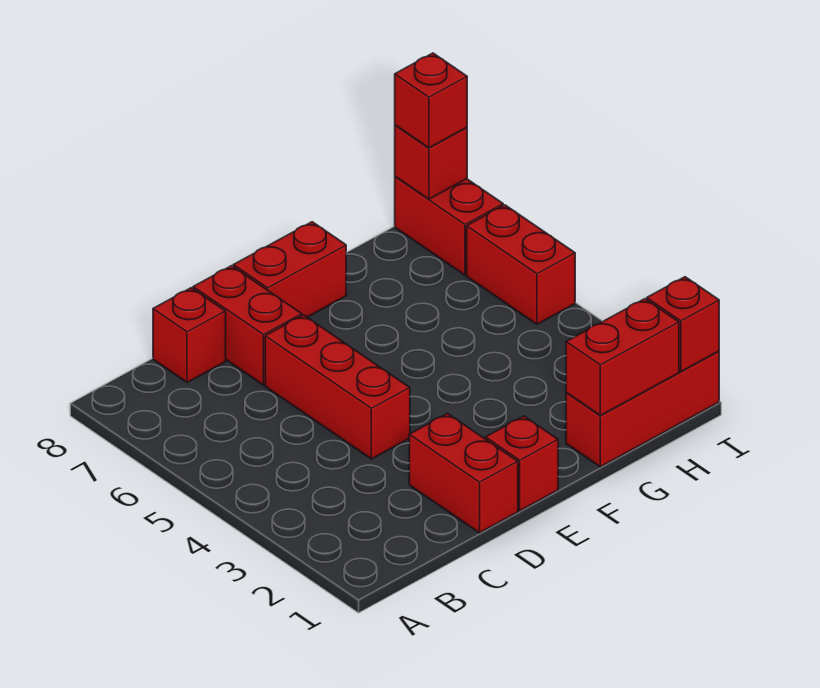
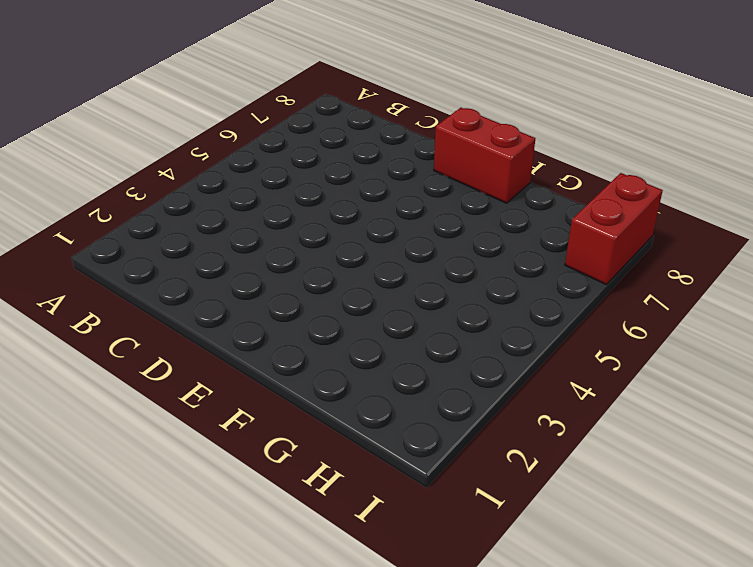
none -> red brick C8 level 1
none -> red brick D1:D2 level 1
none -> red brick D4:D6 level 1

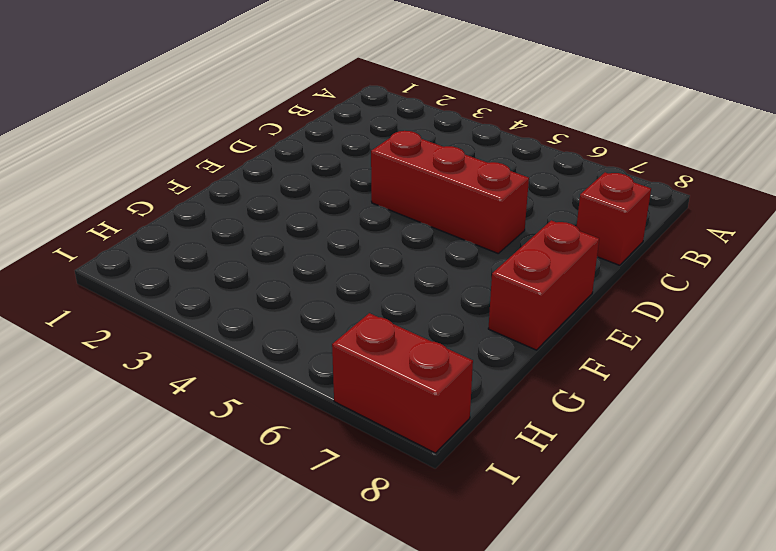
none -> red brick D1:D2 level 1
none -> red brick D7:D8 level 1
none -> red brick E1 level 1

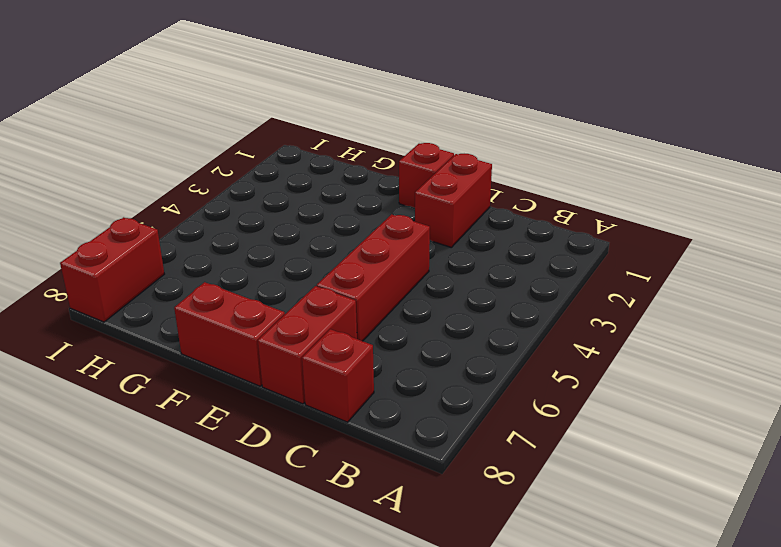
none -> red brick G1:I1 level 1
none -> red brick I5:I6 level 1
none -> red brick G1:H1 level 2

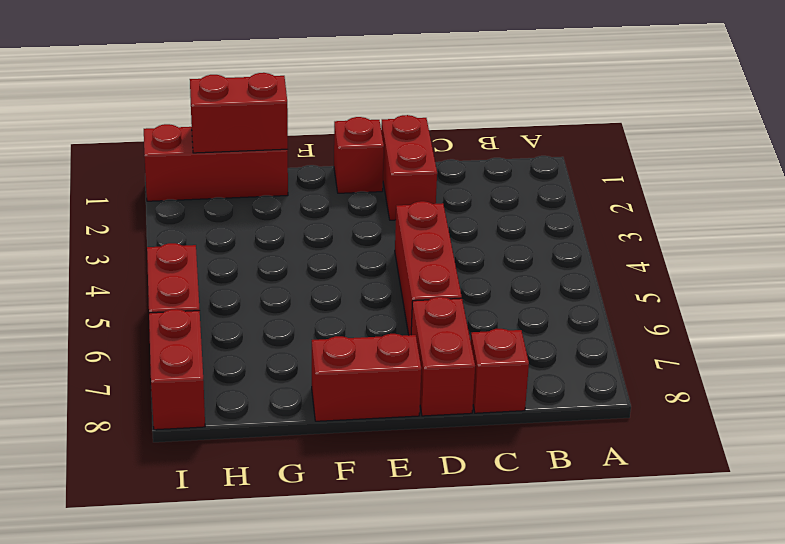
none -> red brick I1 level 2
none -> red brick I8 level 2
none -> red brick I8 level 3

